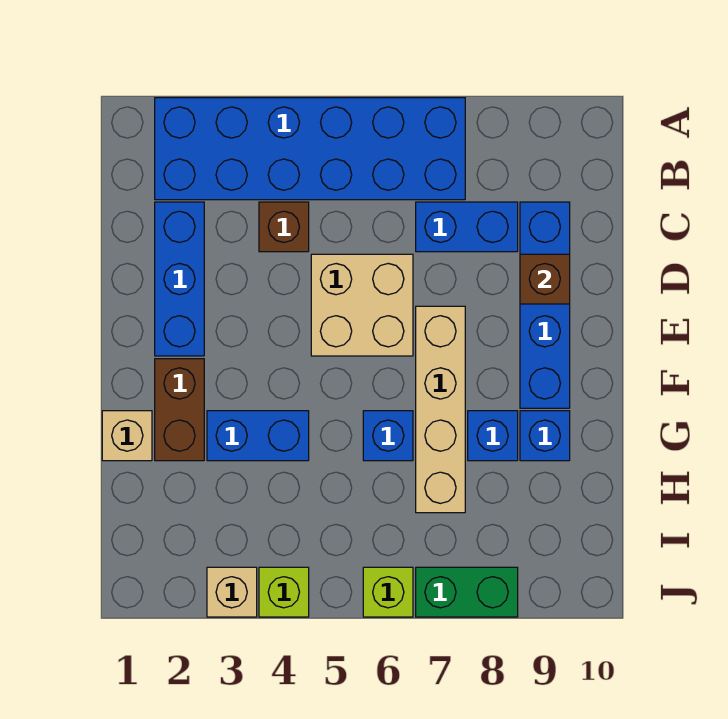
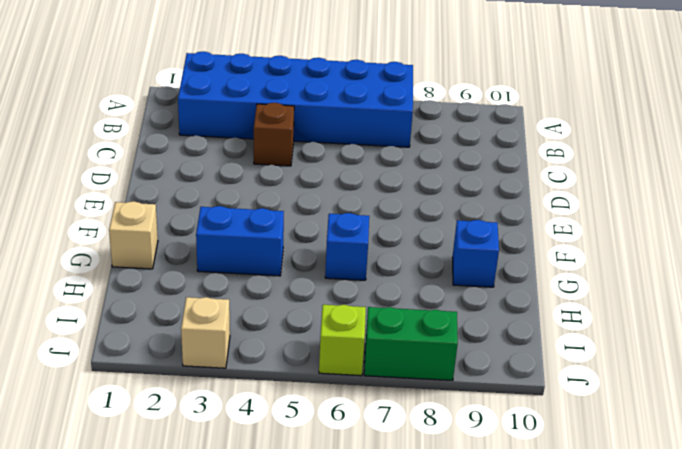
none -> blue brick C2:E2 level 1
none -> blue brick C7:C8 level 1
none -> blue brick C9:F9 level 1

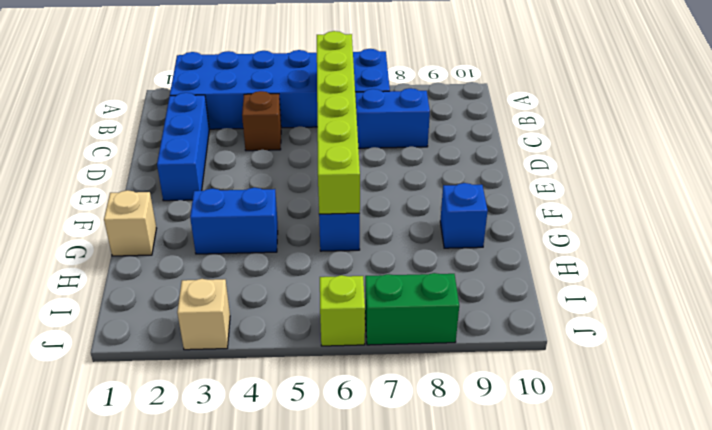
lime brick B6:G6 level 2 -> none
none -> blue brick C9:F9 level 1
none -> tan brick D5:E6 level 1
none -> tan brick E7:H7 level 1

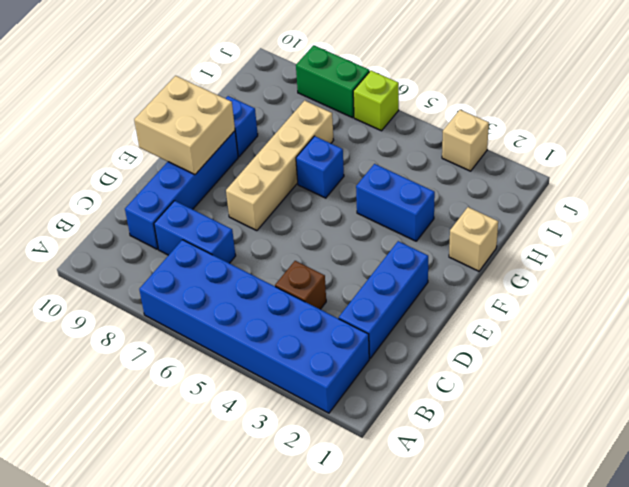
tan brick E9:F10 level 2 -> tan brick D5:E6 level 1
none -> brown brick F2:G2 level 1
none -> blue brick G8 level 1
none -> lime brick J4 level 1

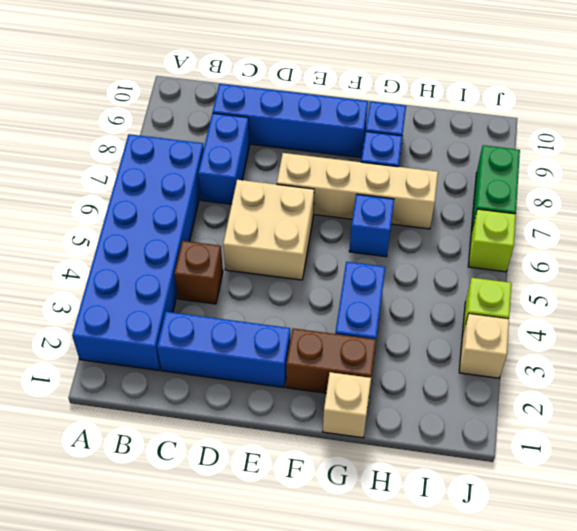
none -> brown brick D9 level 2

